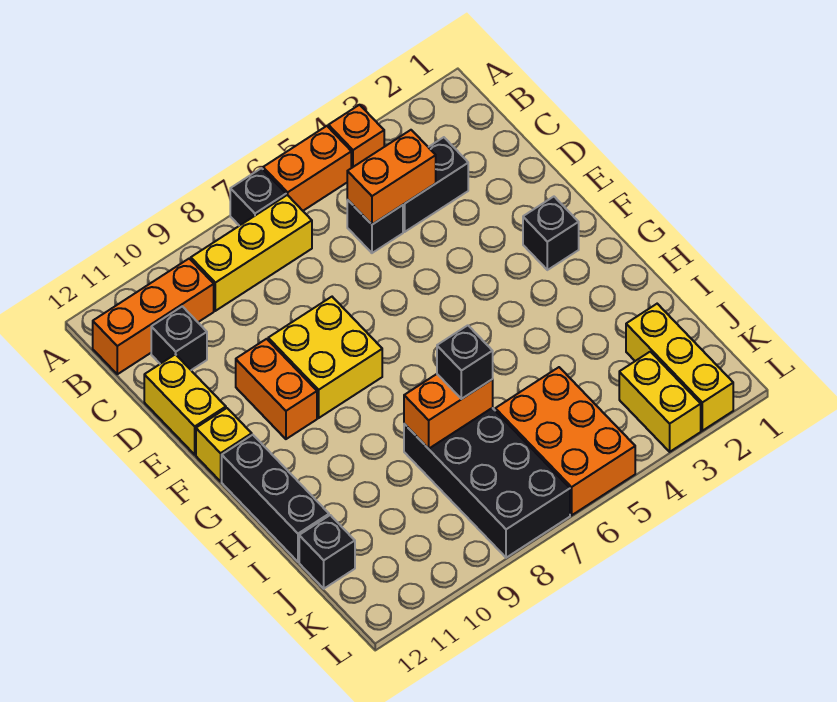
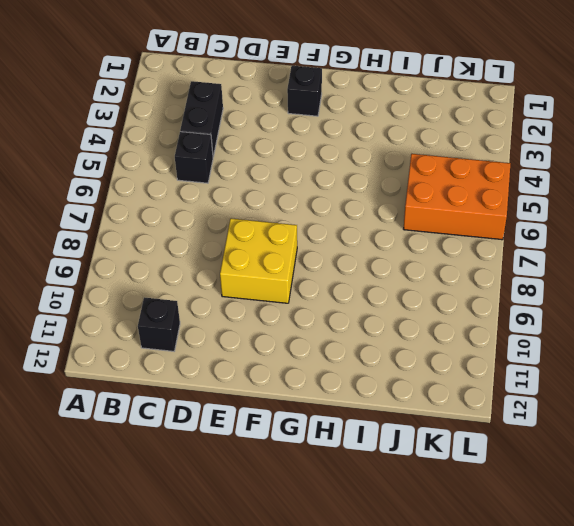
none -> orange brick A4 level 1
none -> orange brick A5:A6 level 1
none -> black brick A7 level 1

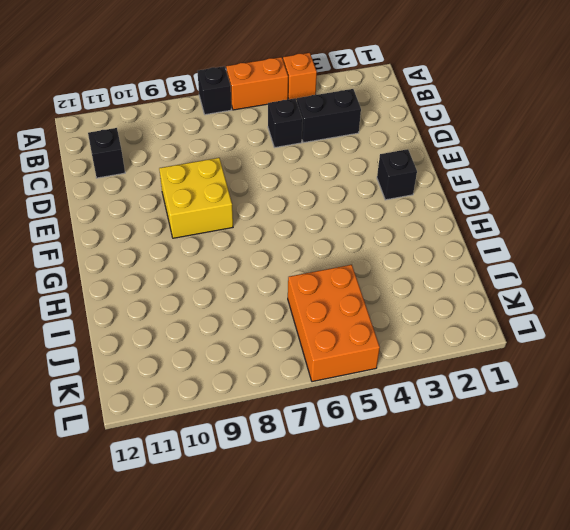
none -> yellow brick B7:B9 level 1
none -> orange brick B10:B12 level 1
none -> yellow brick D12:E12 level 1

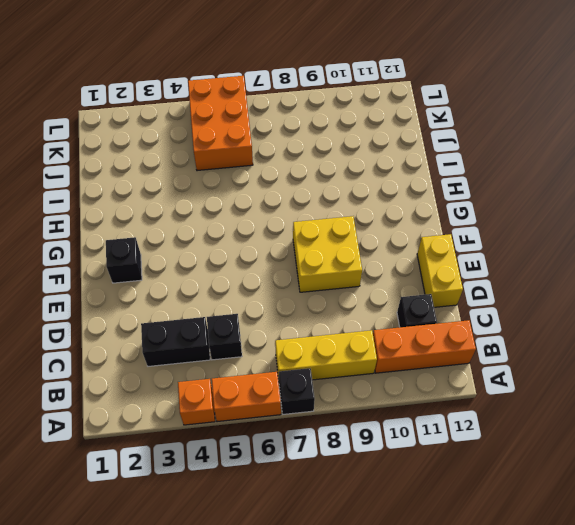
none -> orange brick E10:F10 level 1
none -> yellow brick F12 level 1
none -> black brick G12:I12 level 1

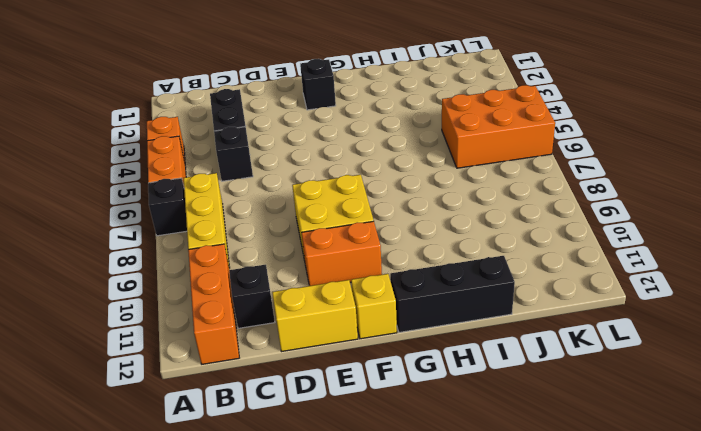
none -> black brick I7:L8 level 1
none -> yellow brick J2:L2 level 1
none -> black brick J12 level 1

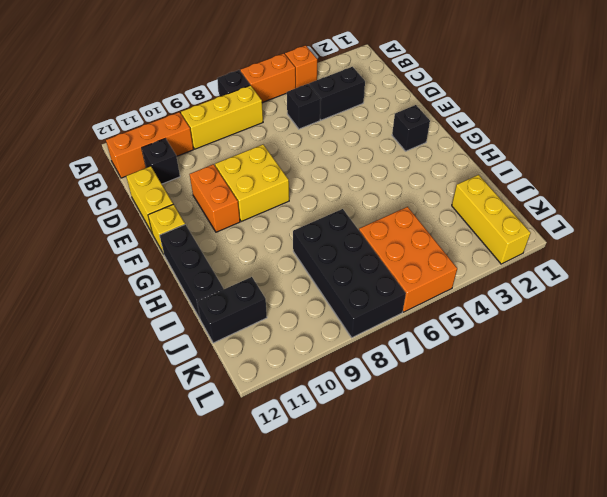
black brick J11:J12 level 1 -> black brick J12 level 1
none -> yellow brick K3:L3 level 1
none -> orange brick C4:C5 level 2
none -> orange brick I7:I8 level 2

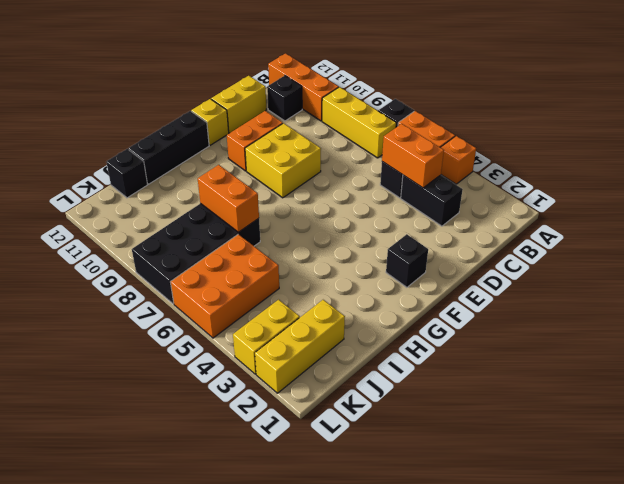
none -> black brick I7 level 3

